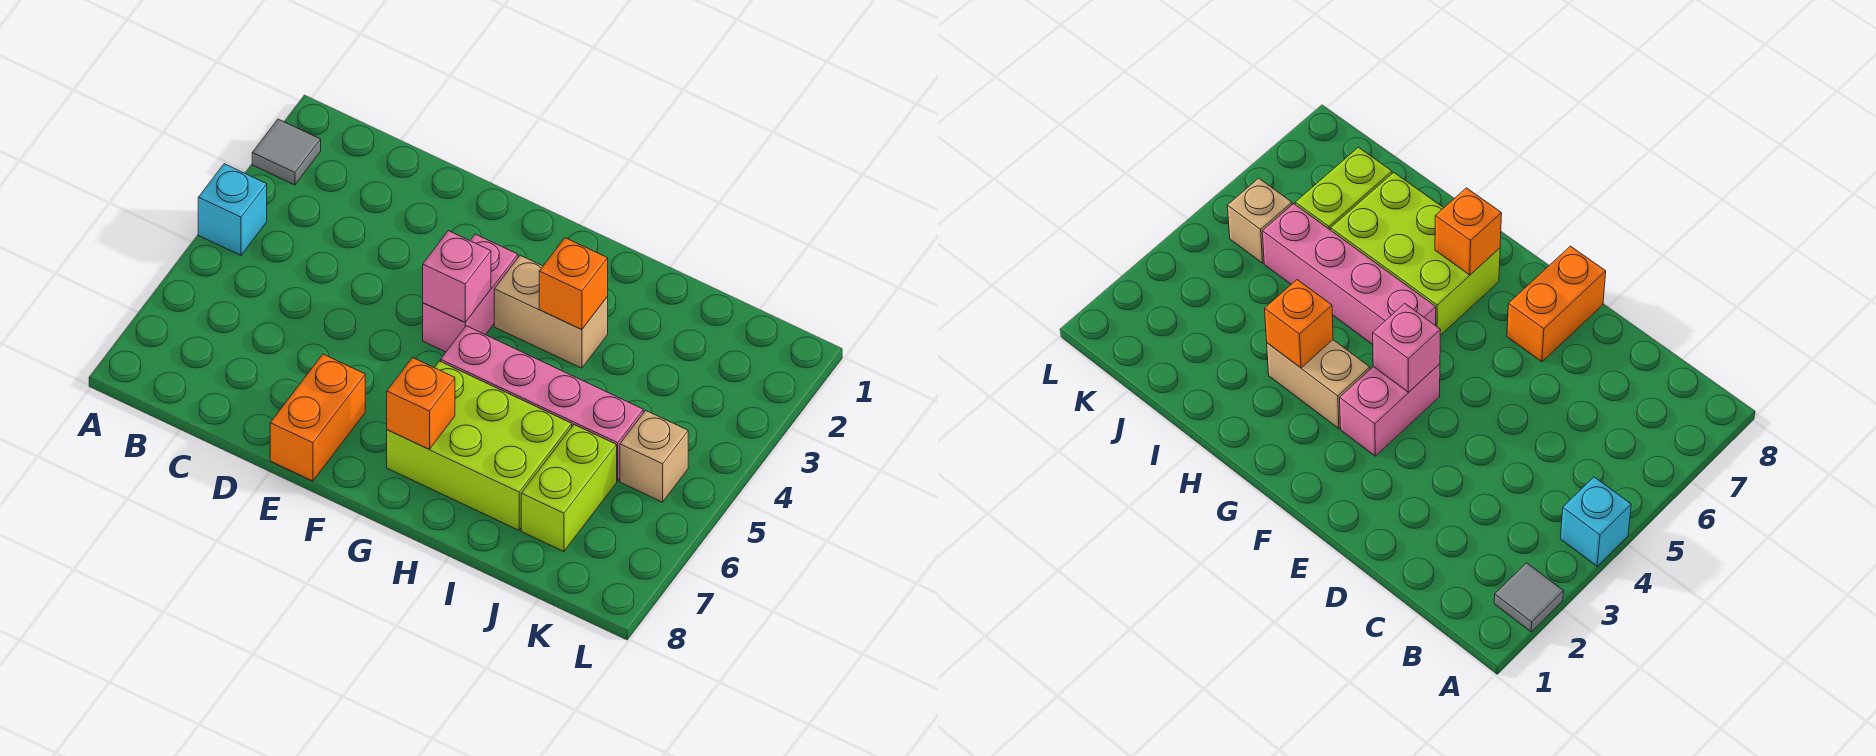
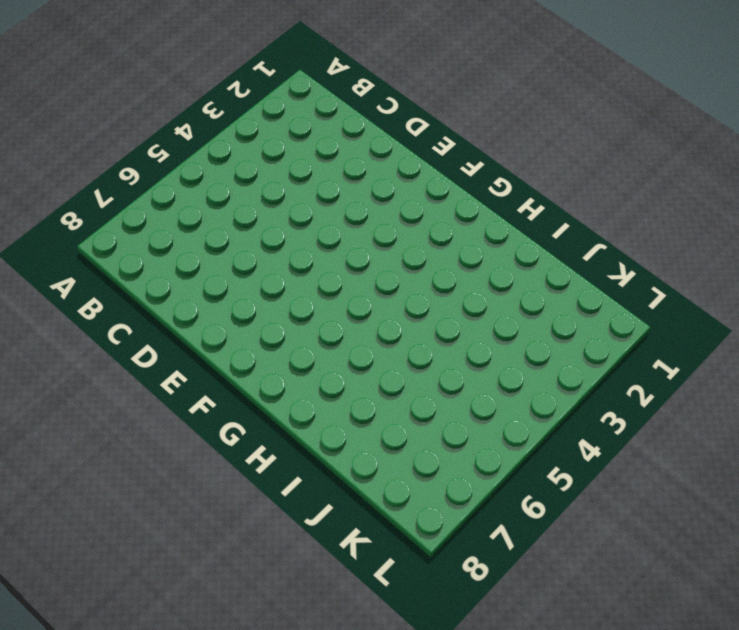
none -> grey tile A2 level 1
none -> cyan brick A4 level 1
none -> orange brick E7:E8 level 1

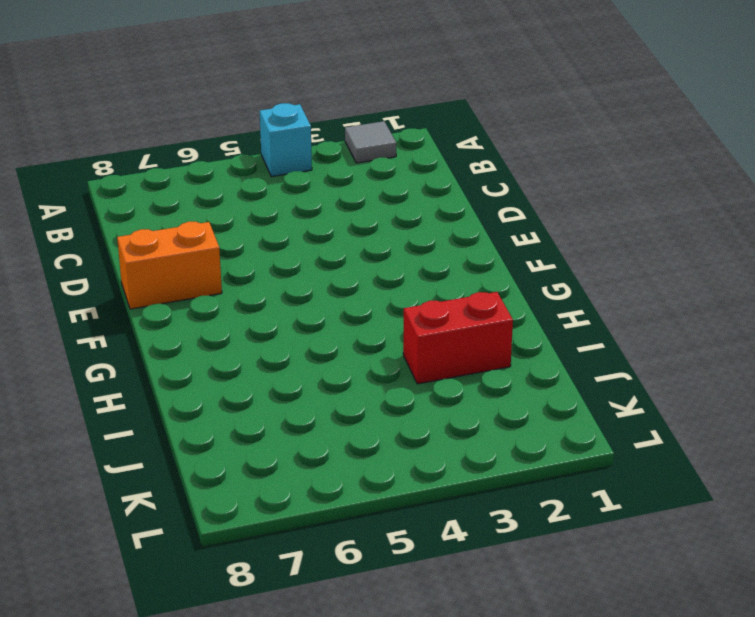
red brick I2:I3 level 1 -> none
none -> pink brick F3:F4 level 1
none -> tan brick G3:H3 level 1
none -> pink brick G5:J5 level 1

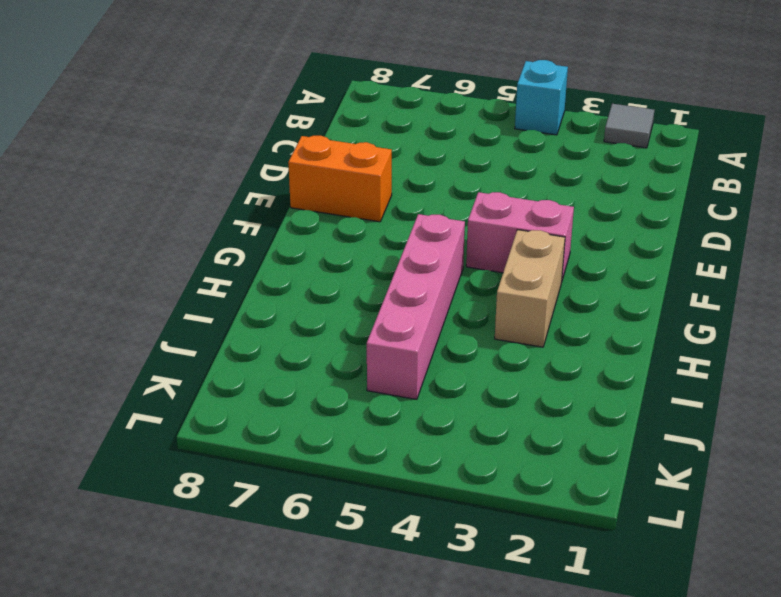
none -> lime brick G6:I7 level 1
none -> lime brick J6:J7 level 1
none -> tan brick K5 level 1

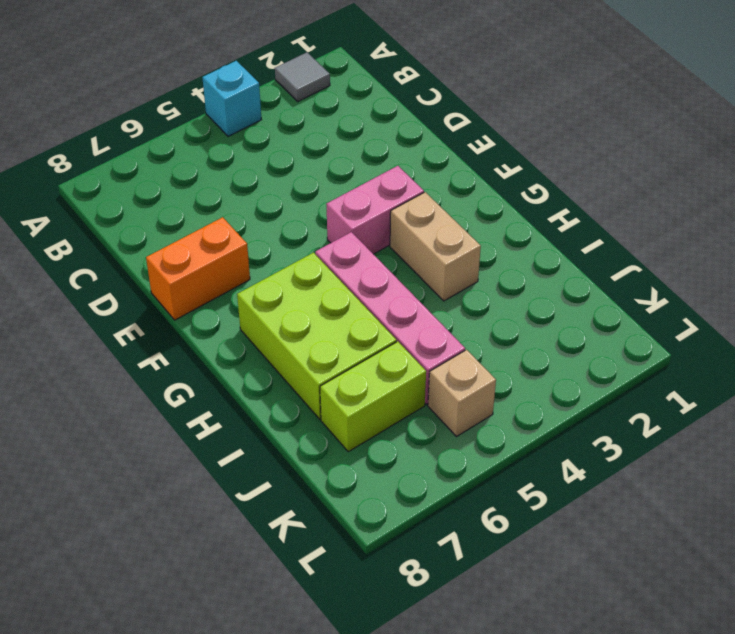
none -> pink brick F4 level 2
none -> orange brick G7 level 2
none -> orange brick H3 level 2

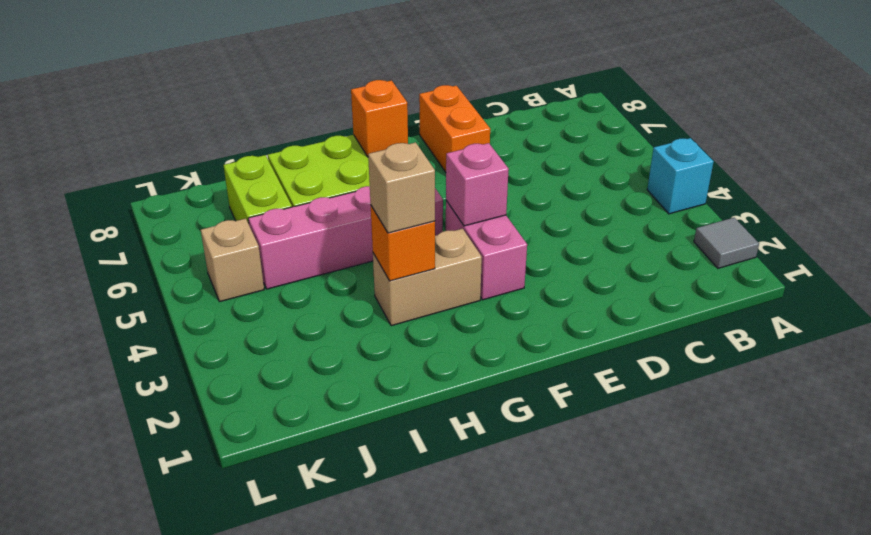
tan brick H3 level 3 -> none

